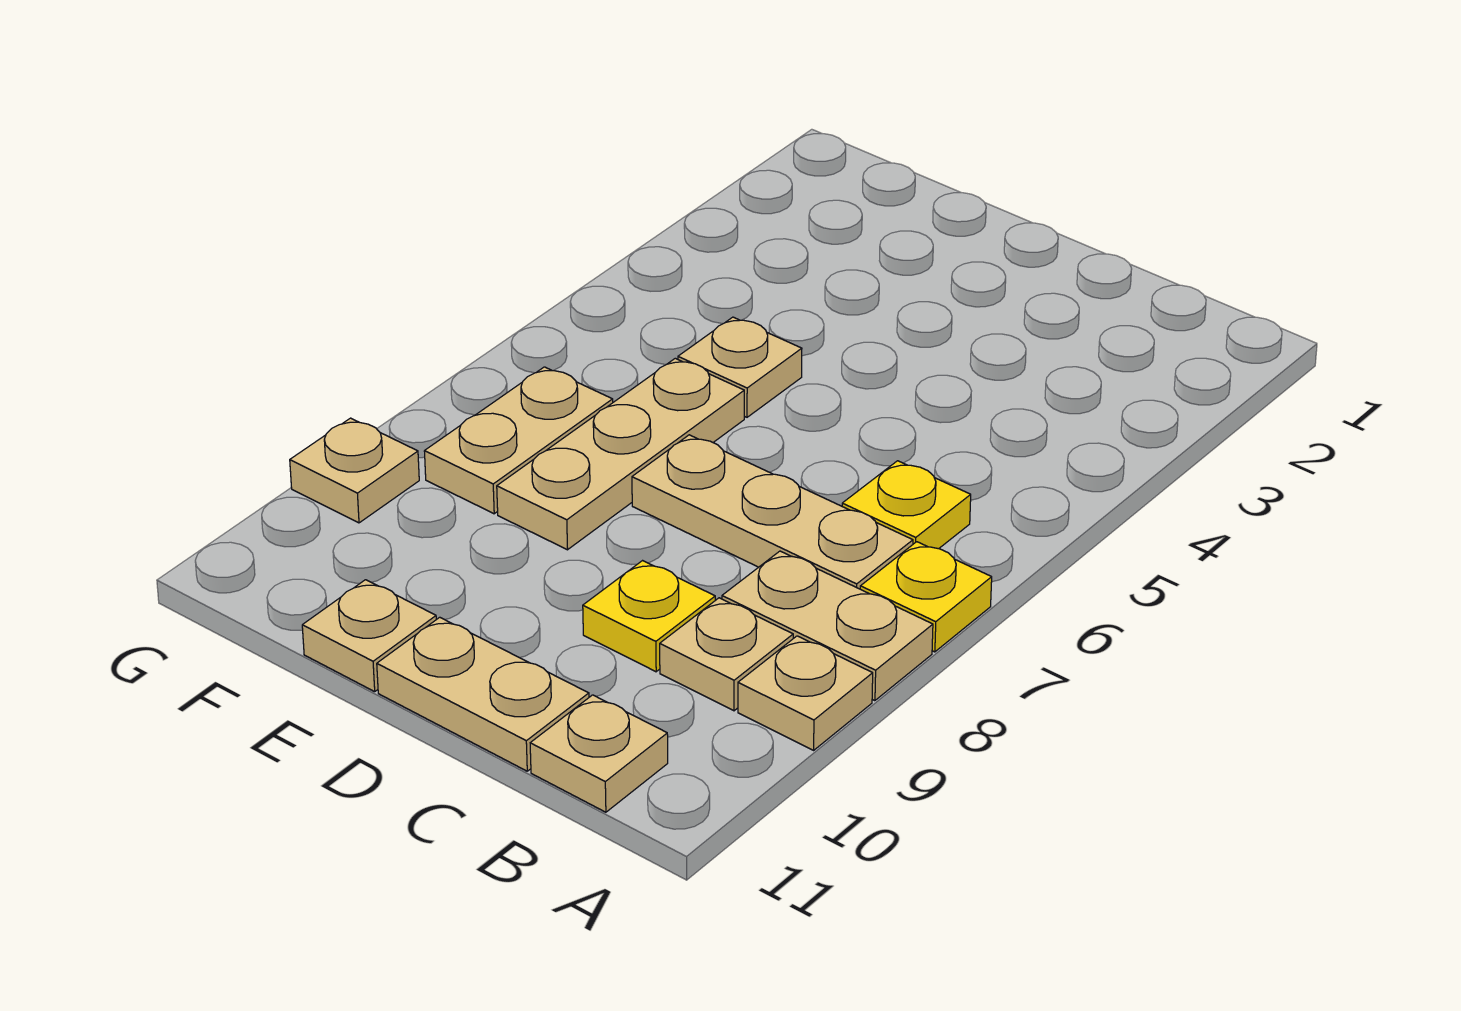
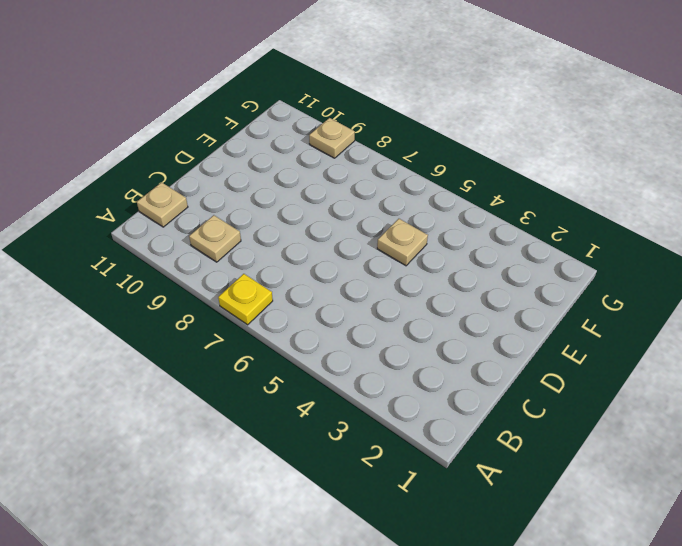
none -> tan plate A8:B8 level 1
none -> tan plate A9 level 1
none -> yellow plate B6 level 1

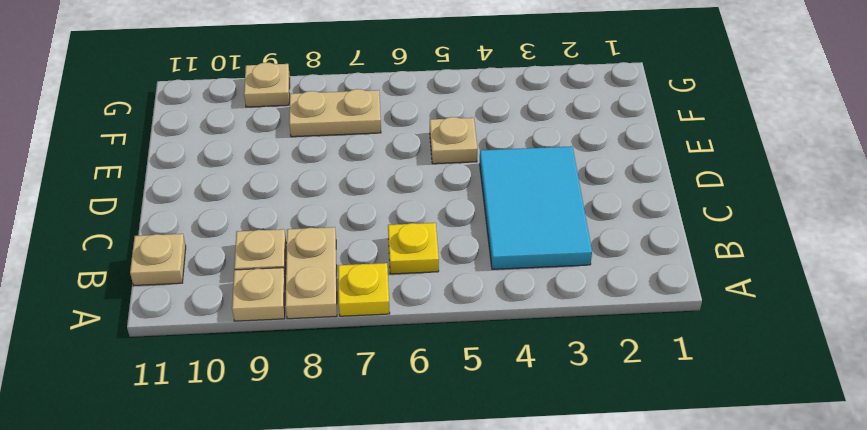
cyan tile B3:D4 level 1 -> none
none -> tan plate B7:D7 level 1
none -> yellow plate C9 level 1
none -> tan plate C11:D11 level 1

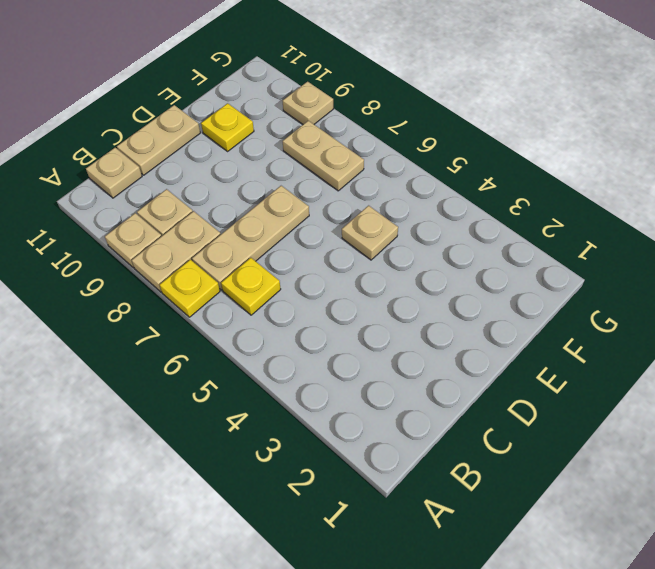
yellow plate E10 level 1 -> yellow plate C9 level 1
none -> tan plate E6:E8 level 1
none -> tan plate E11 level 1

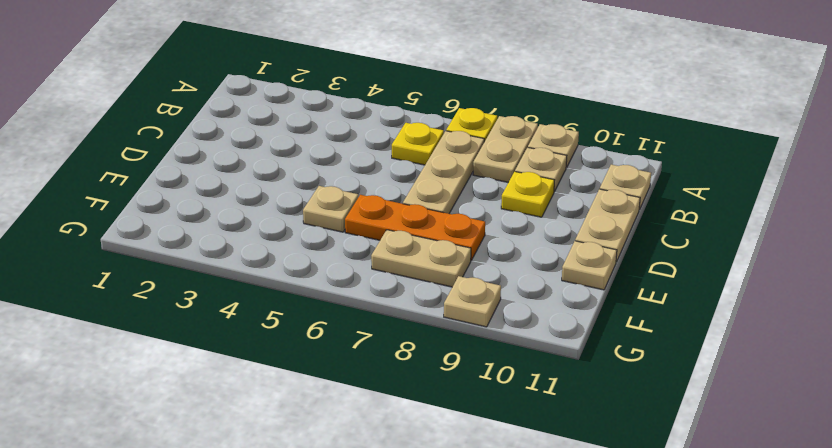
orange plate E6:E8 level 1 -> tan plate E6:E8 level 1

